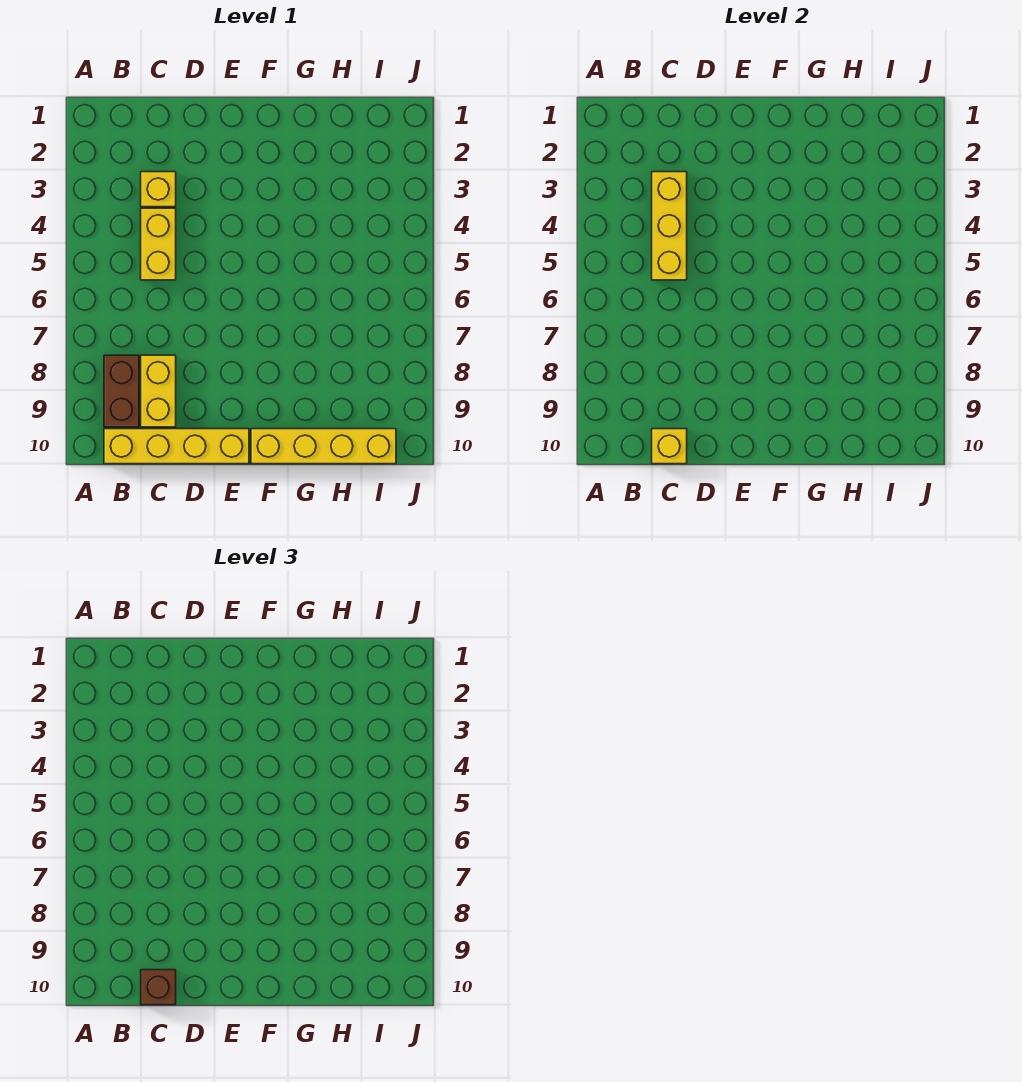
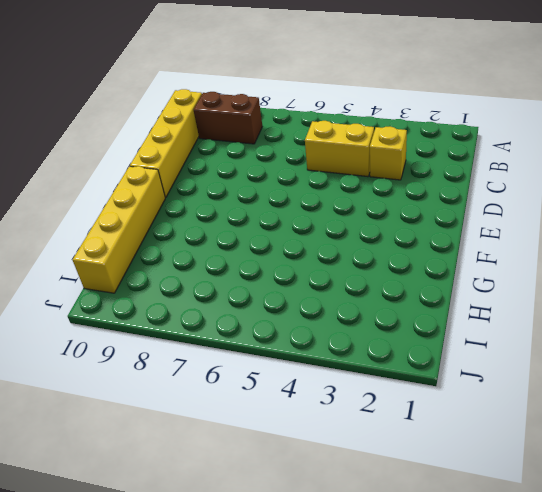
none -> yellow brick C8:C9 level 1
none -> yellow brick C3:C5 level 2

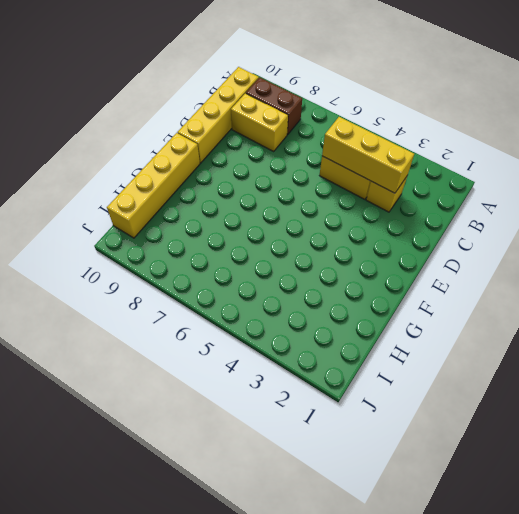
none -> yellow brick C10 level 2
none -> brown brick C10 level 3

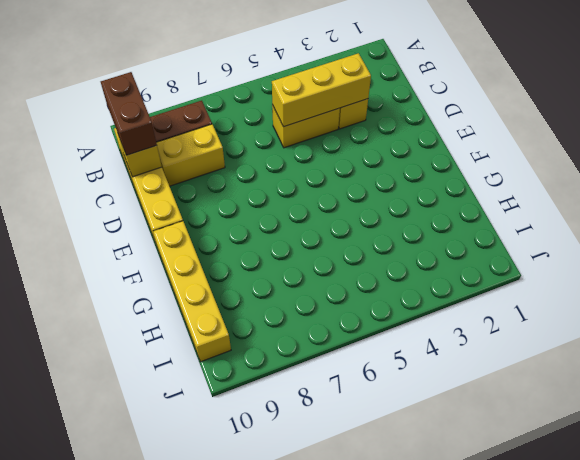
brown brick B10:C10 level 3 -> brown brick C10 level 3

